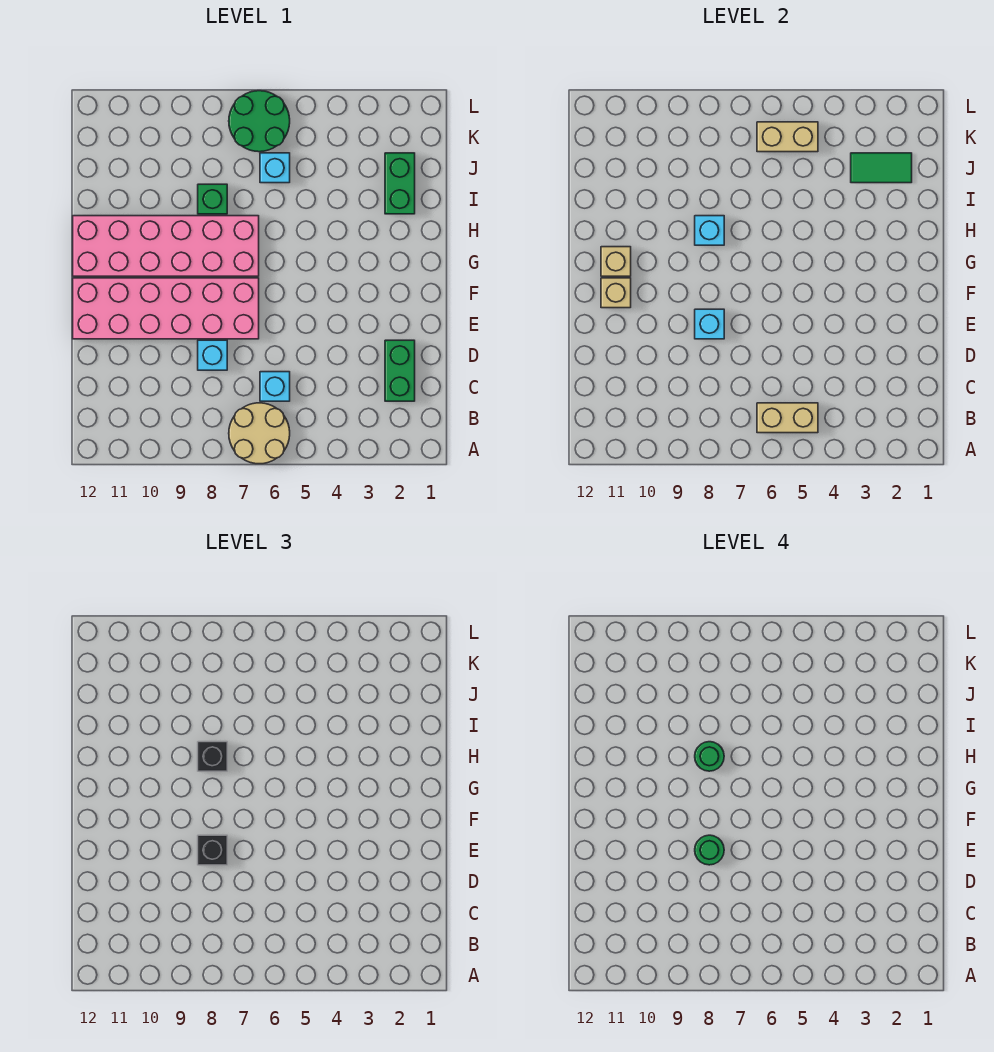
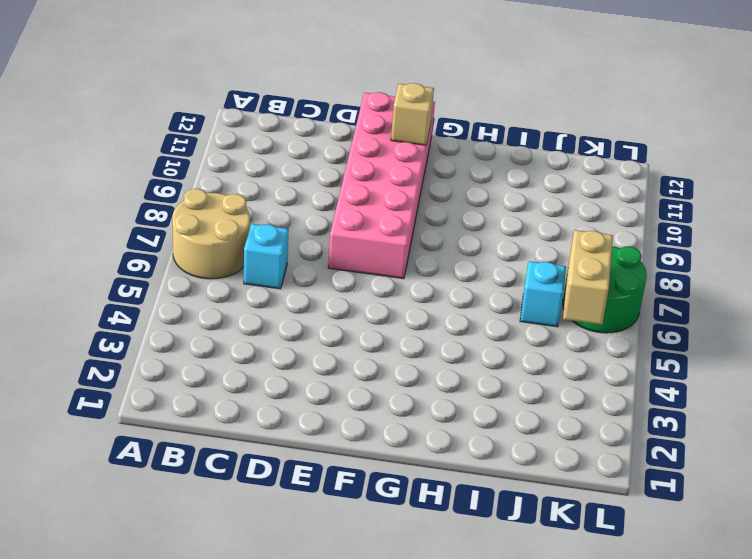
none -> green brick C2:D2 level 1
none -> cyan brick D8 level 1
none -> pink brick G7:H12 level 1

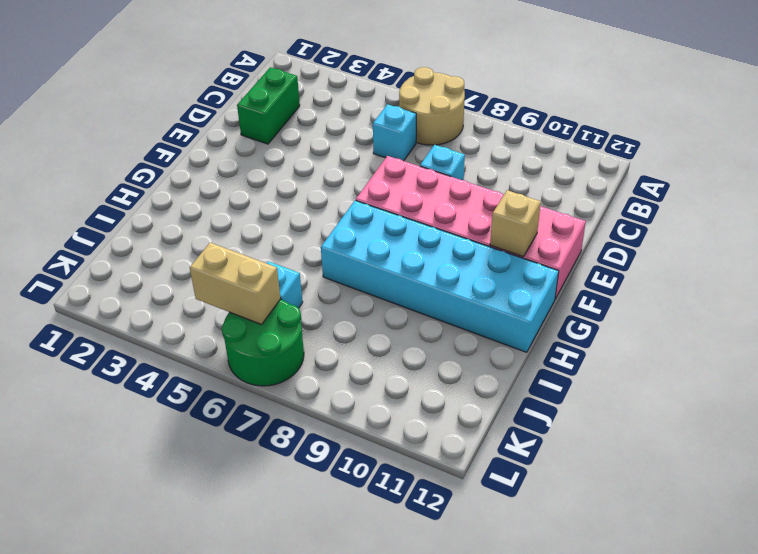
cyan brick G7:H12 level 1 -> pink brick G7:H12 level 1
none -> green brick I2:J2 level 1
none -> green brick I8 level 1
none -> tan brick B5:B6 level 2

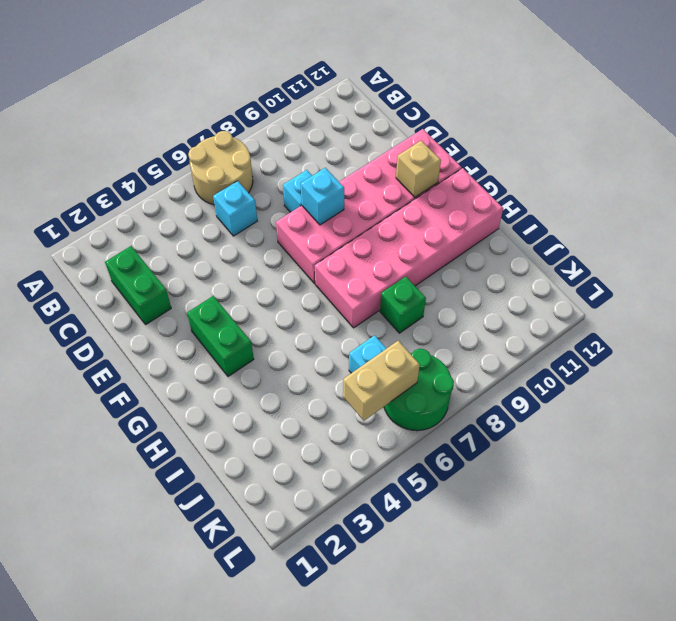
green brick F3:G3 level 1 -> green brick I2:J2 level 1
none -> tan brick B5:B6 level 2
none -> tan brick G11 level 2
none -> cyan brick H8 level 2

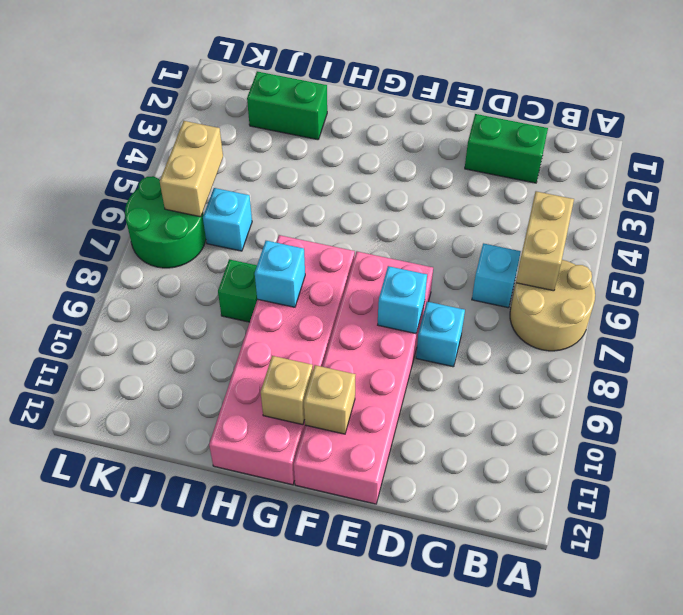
none -> green tile J2:J3 level 2
none -> black brick E8 level 3
none -> black brick H8 level 3

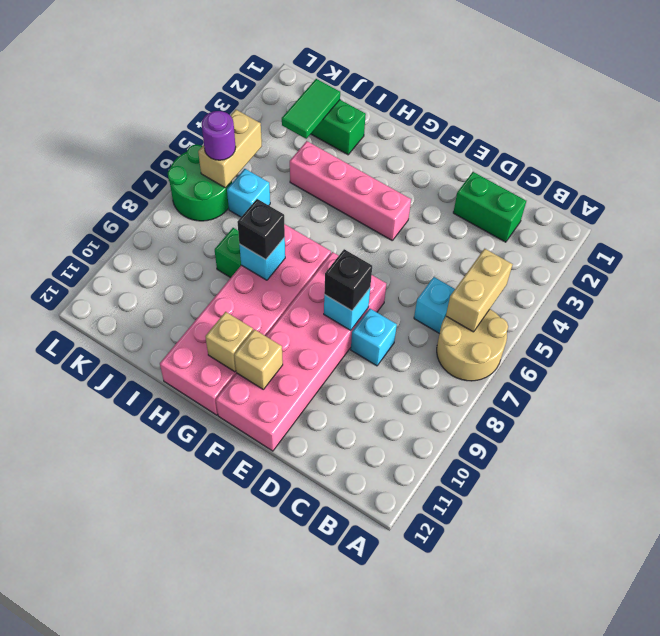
pink brick F4:I4 level 1 -> none
purple round brick K6 level 3 -> none
none -> green round brick E8 level 4
none -> green round brick H8 level 4

